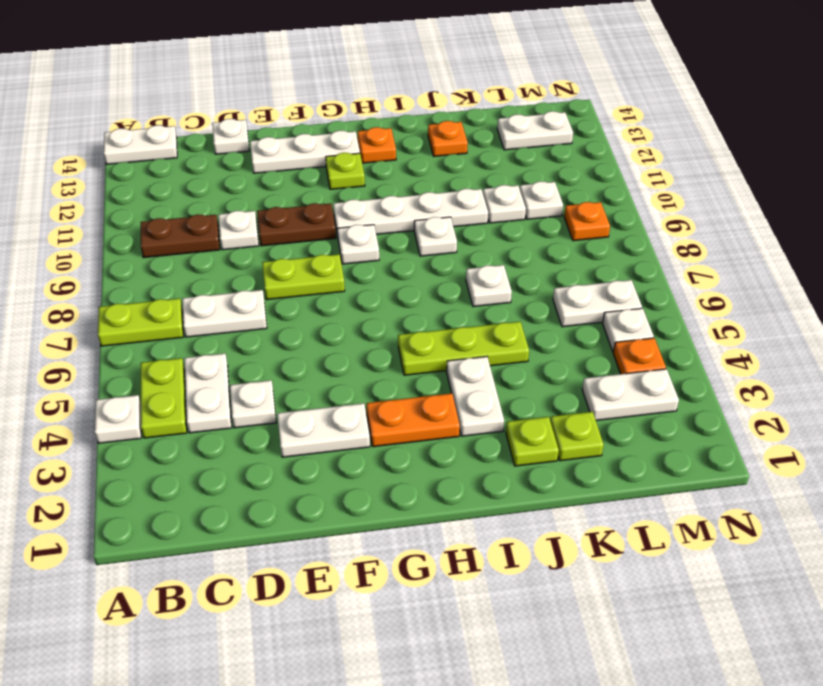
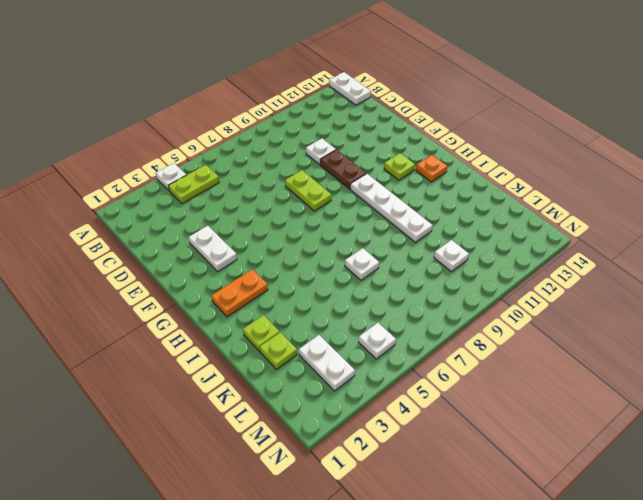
orange plate H2:H3 level 1 -> orange plate G3:H3 level 1
none -> lime plate A7:B7 level 1
none -> brown plate B10:C10 level 1
none -> white plate C4:C5 level 1
none -> white plate C7:D7 level 1

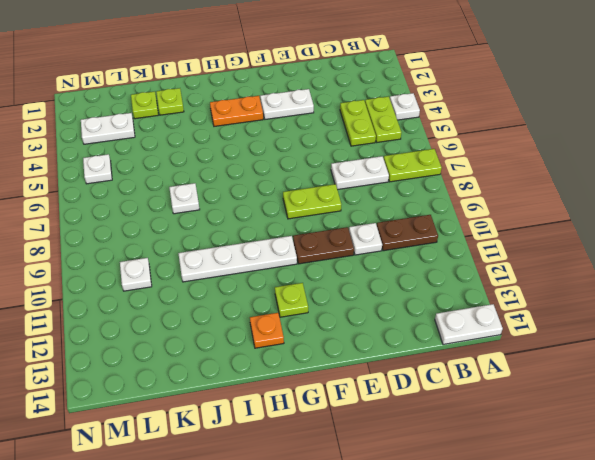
lime plate C4:C5 level 1 -> white plate C4:C5 level 1
none -> white plate D4 level 1
none -> white plate D14 level 1
none -> white plate E13:G13 level 1
none -> white plate G9 level 1

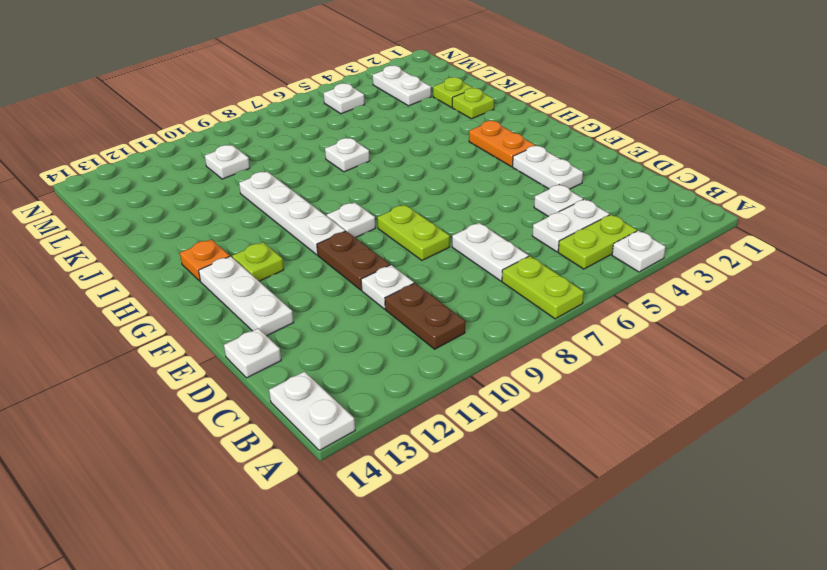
none -> lime plate H5:J5 level 1
none -> white plate I3:I4 level 1
none -> white plate I9 level 1
none -> orange plate J13 level 1

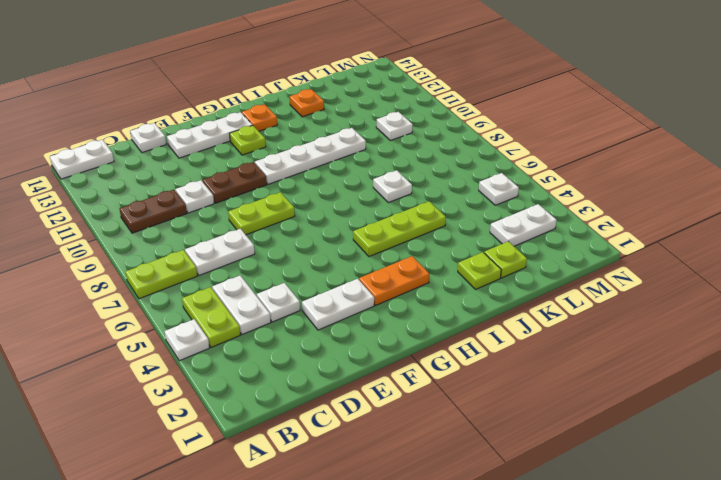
none -> white plate G9 level 1
none -> white plate I3:I4 level 1
none -> white plate I9 level 1
none -> white plate K10 level 1

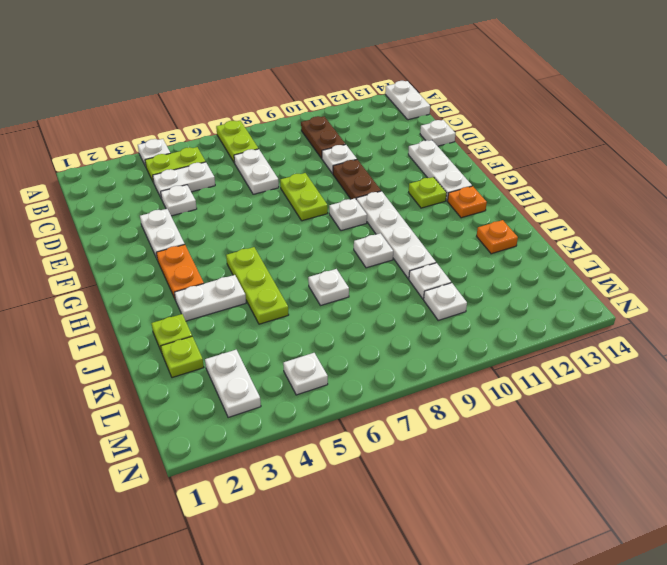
none -> white plate L6:M6 level 1
none -> white plate L13:M13 level 1
none -> orange plate M4 level 1
none -> orange plate M9 level 1

